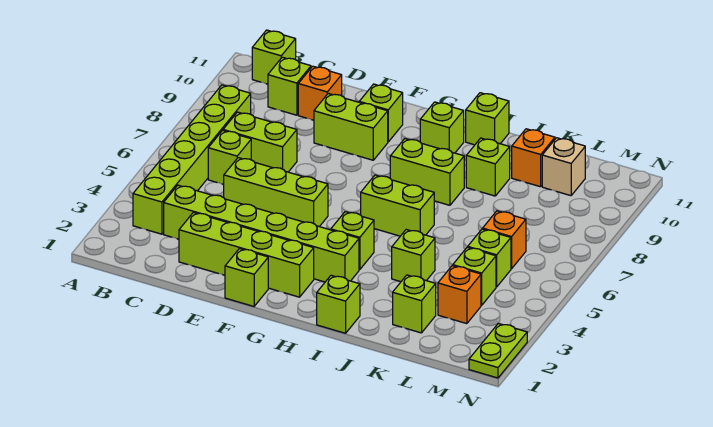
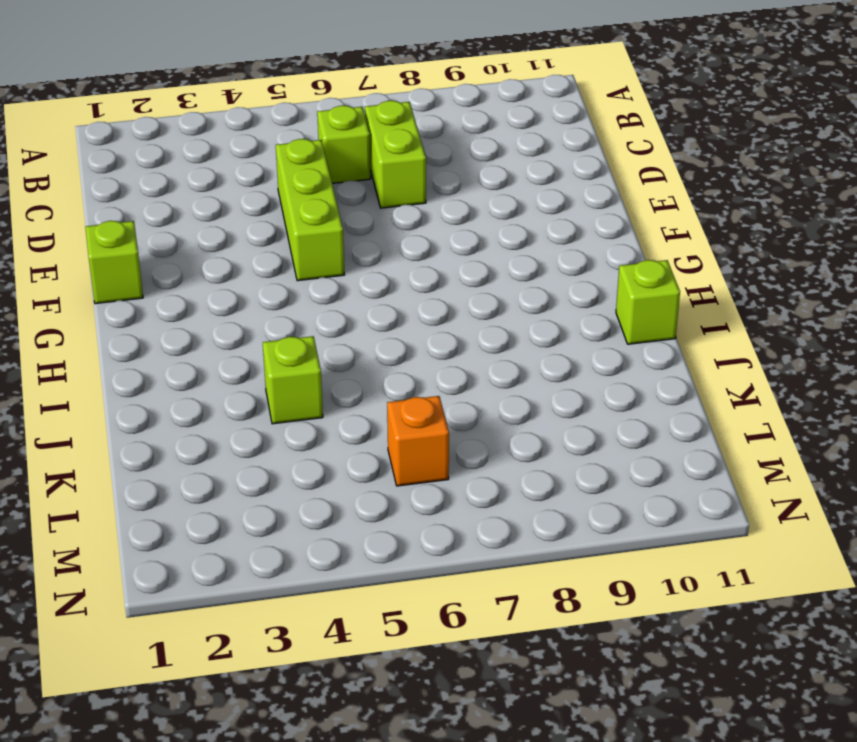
none -> lime brick B3:B8 level 1
none -> lime brick B11 level 1
none -> lime brick C3:H3 level 1

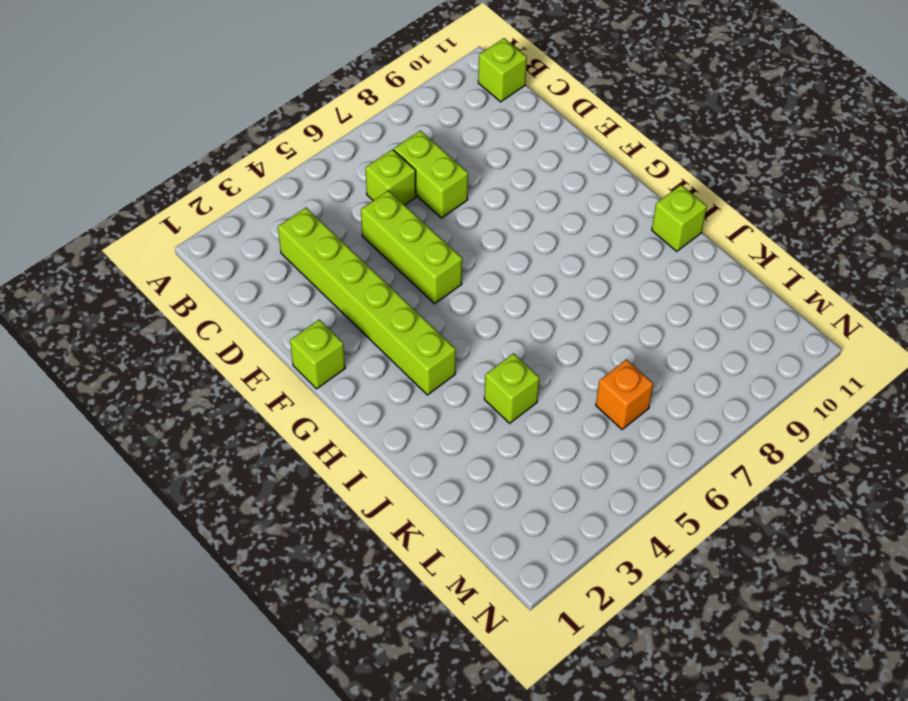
none -> lime brick B3:B8 level 1
none -> lime brick C10 level 1
none -> lime brick D2:G2 level 1

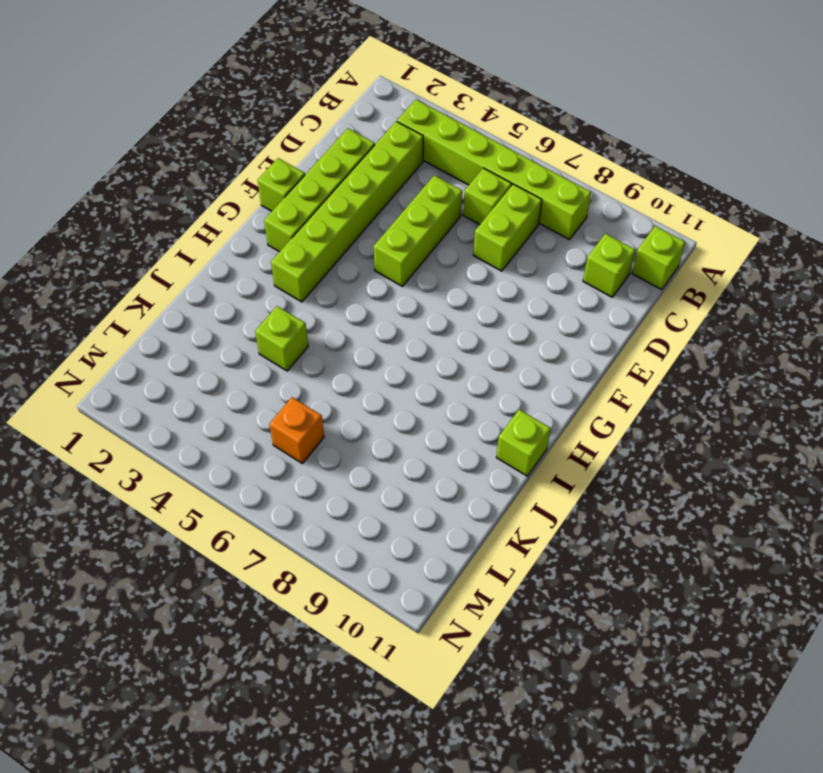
none -> orange brick D10 level 1
none -> lime brick E9:F9 level 1
none -> lime brick F10 level 1

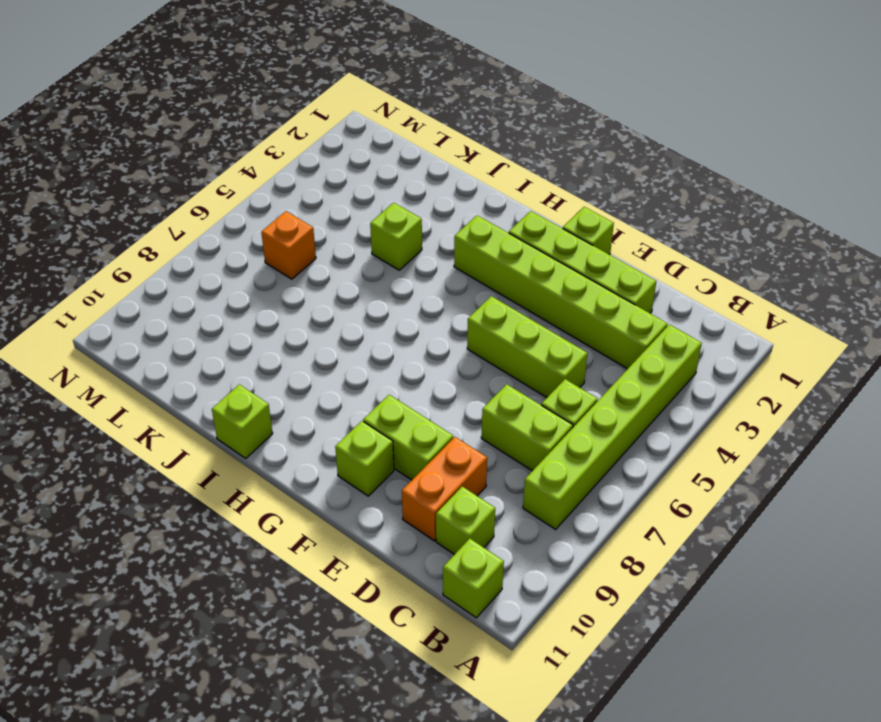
orange brick D9:D10 level 1 -> orange brick D10 level 1
none -> lime brick H4 level 1
none -> lime brick H6:I6 level 1
none -> lime brick H8:I8 level 1

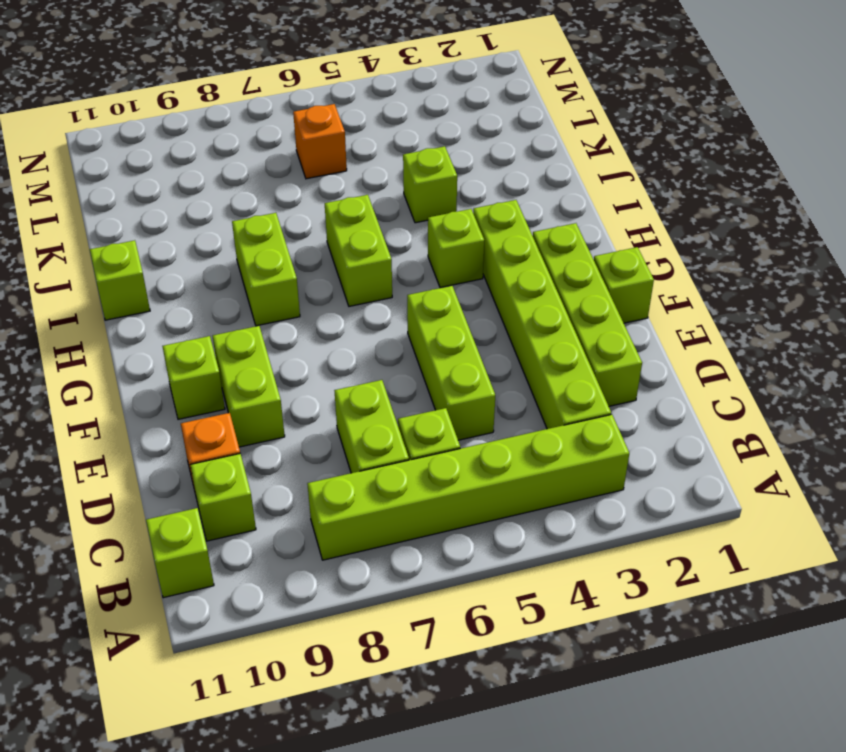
none -> lime brick H10 level 1
none -> lime brick I1 level 1
none -> lime brick J9 level 1

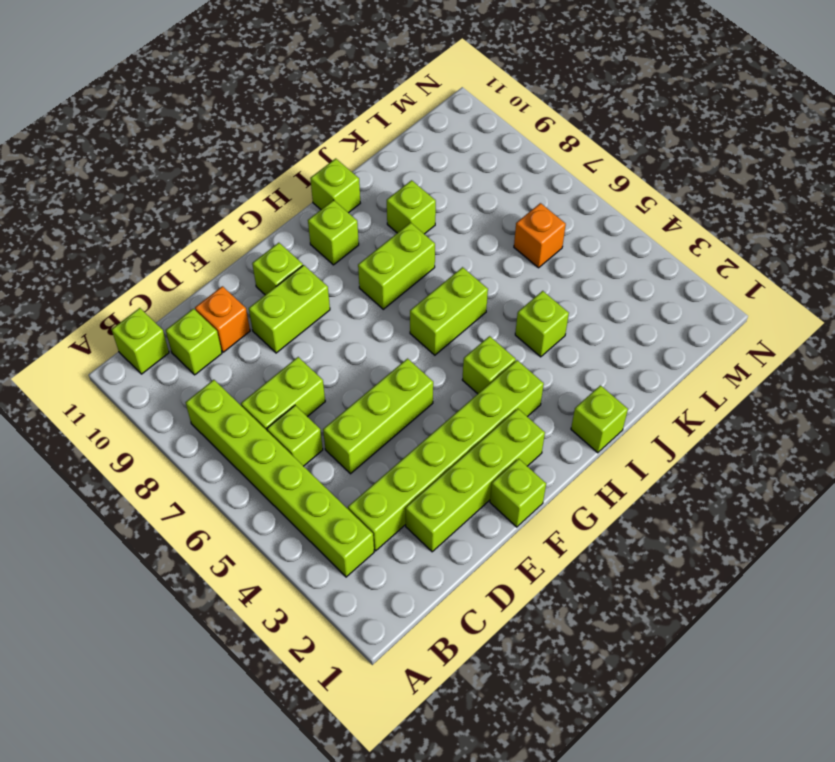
none -> lime brick K2 level 1
none -> orange brick K10 level 1
none -> orange brick L3 level 1

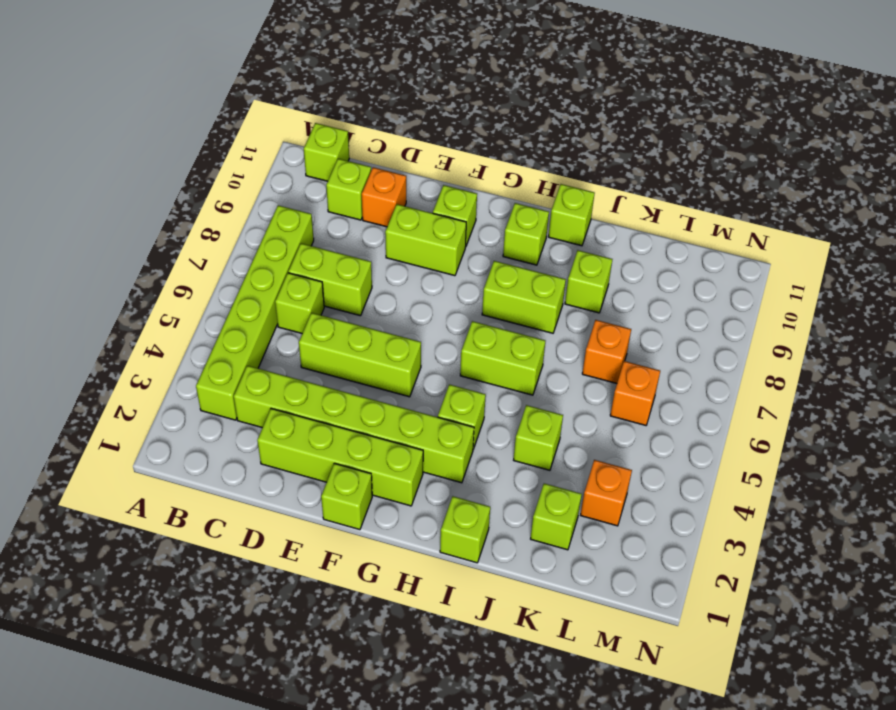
orange brick K7 level 1 -> orange brick K10 level 1
none -> lime brick L4 level 1
none -> lime brick L5 level 1
none -> tan brick L10 level 1

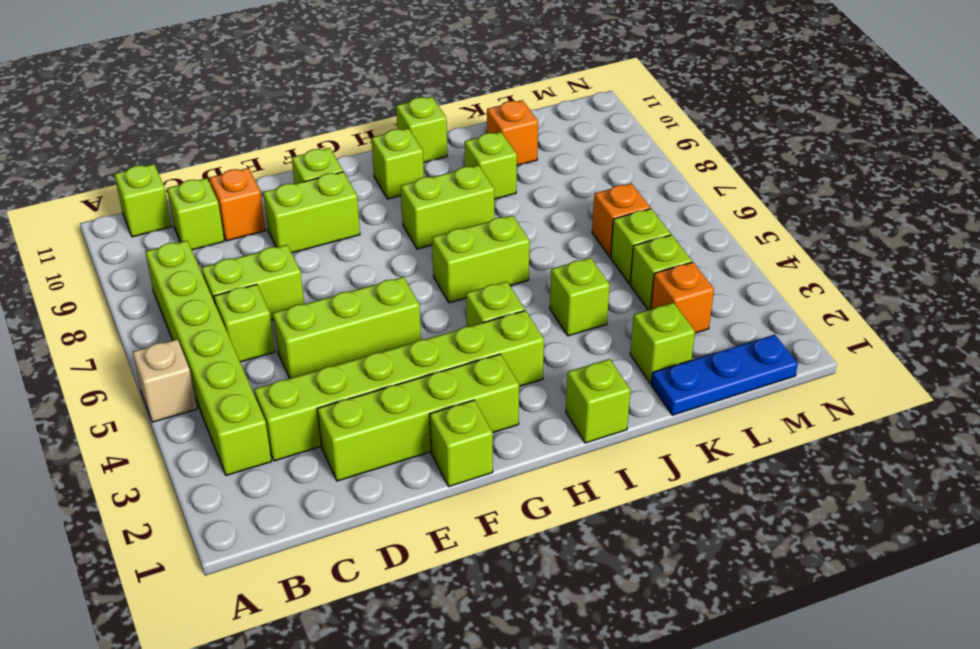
tan brick A5 level 1 -> tan brick L10 level 1
blue plate K1:M1 level 1 -> none
none -> lime plate N1:N2 level 1

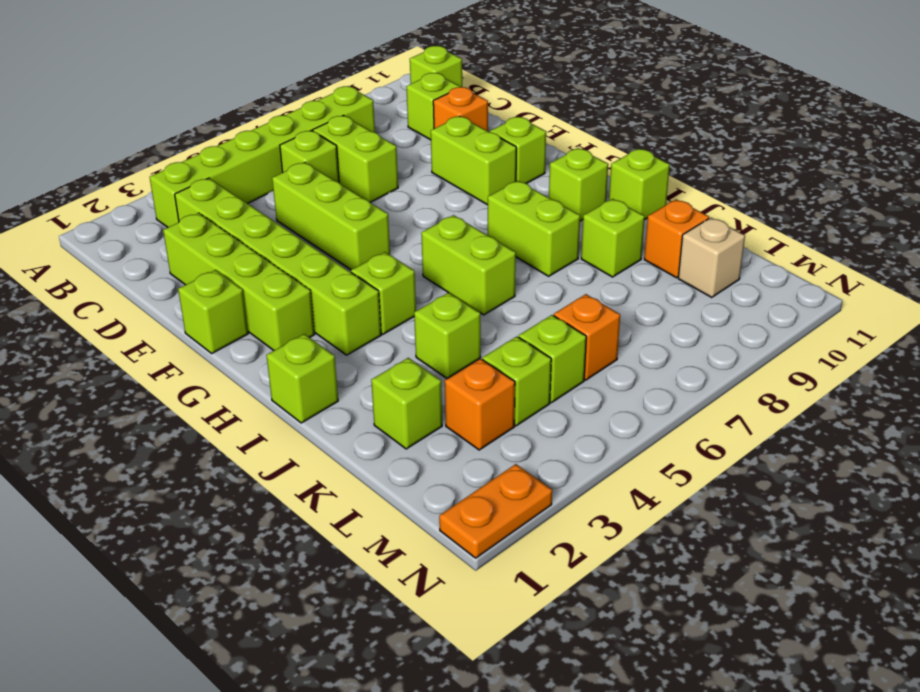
orange plate N1:N2 level 1 -> lime plate N1:N2 level 1

